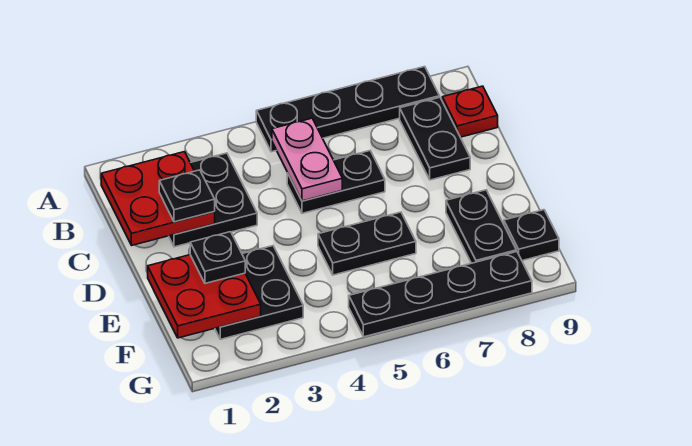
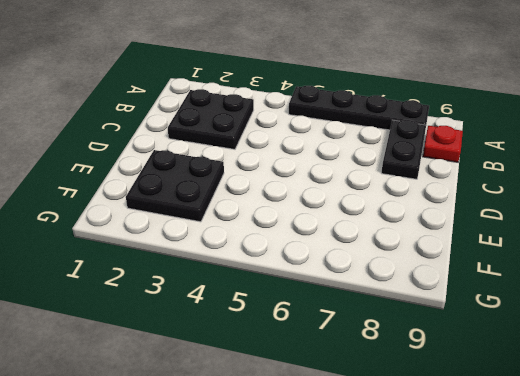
none -> black plate C5:C6 level 1
none -> black plate E5:E6 level 1
none -> black plate E8:F8 level 1

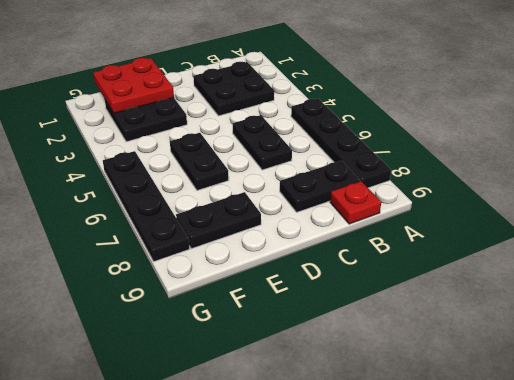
none -> black plate F9 level 1
none -> red plate B1:C2 level 2
none -> pink plate B5:C5 level 2

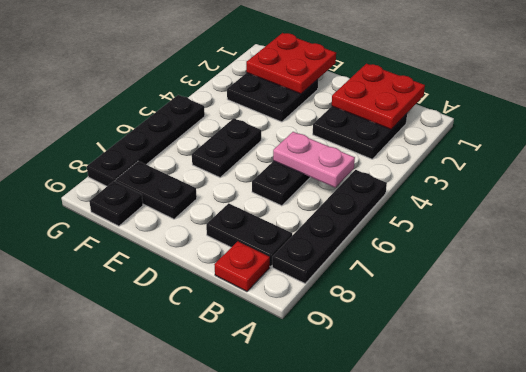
none -> black plate C2 level 3
none -> black plate E2 level 3

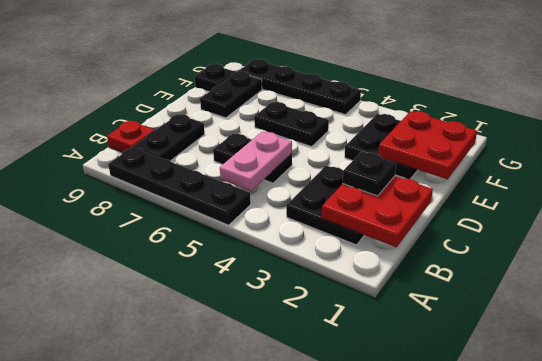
none -> black plate E2 level 3

